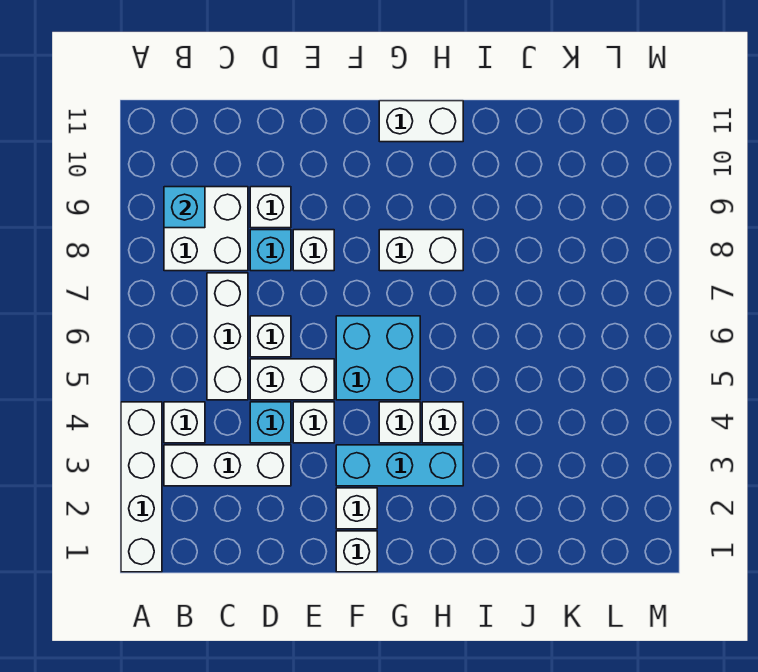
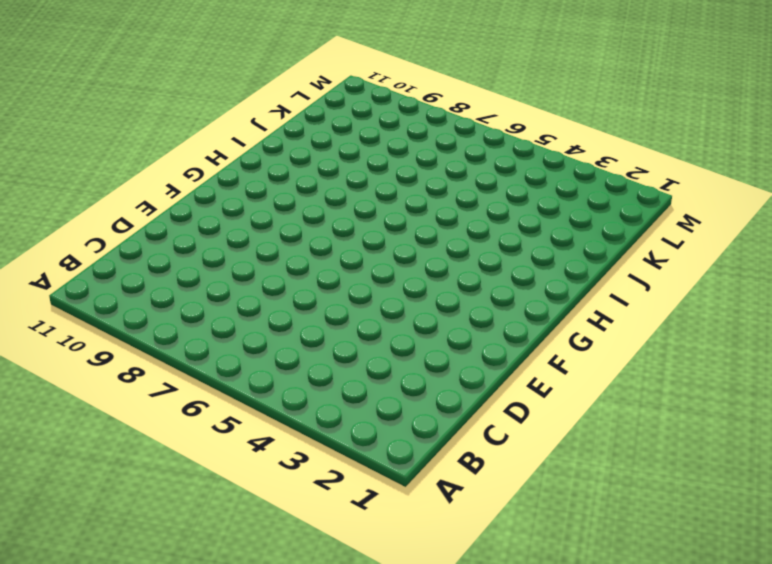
none -> white brick A1:A4 level 1
none -> white brick B3:D3 level 1
none -> white brick B4 level 1

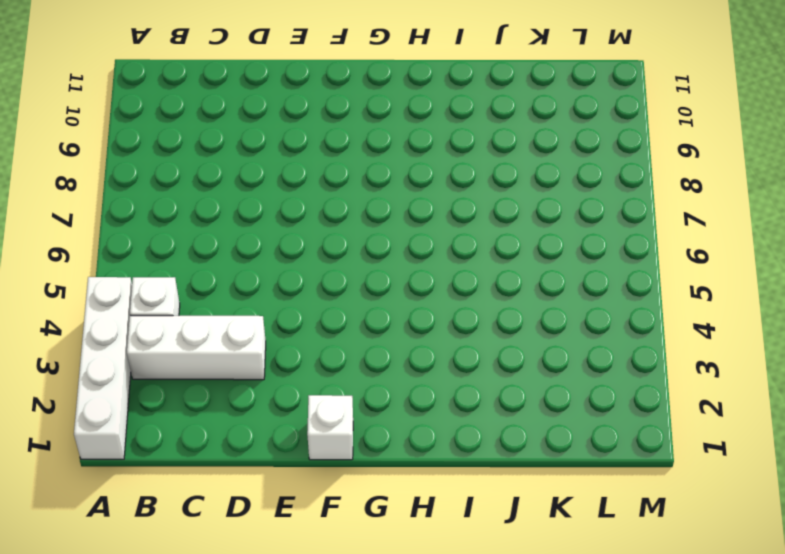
none -> white brick B8:C9 level 1
none -> white brick C5:C7 level 1
none -> cyan brick D4 level 1

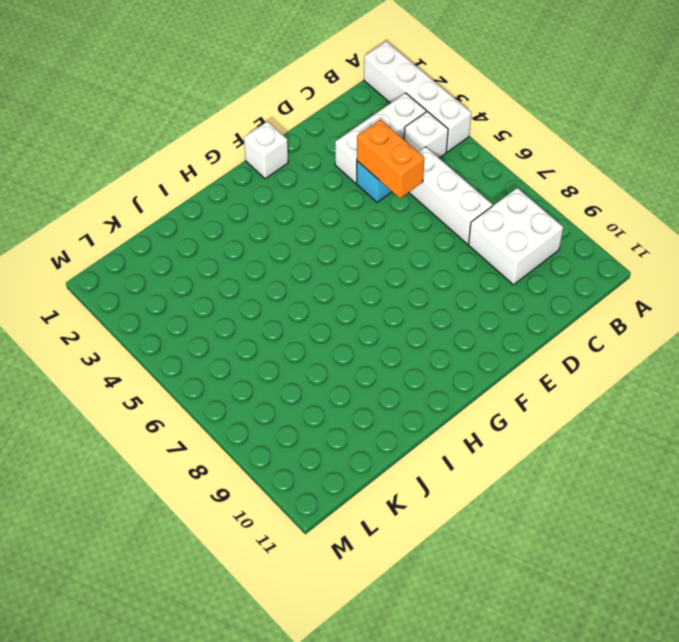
orange brick D4:D5 level 2 -> none
none -> white brick D5:E5 level 1
none -> white brick D6 level 1
none -> cyan brick D8 level 1

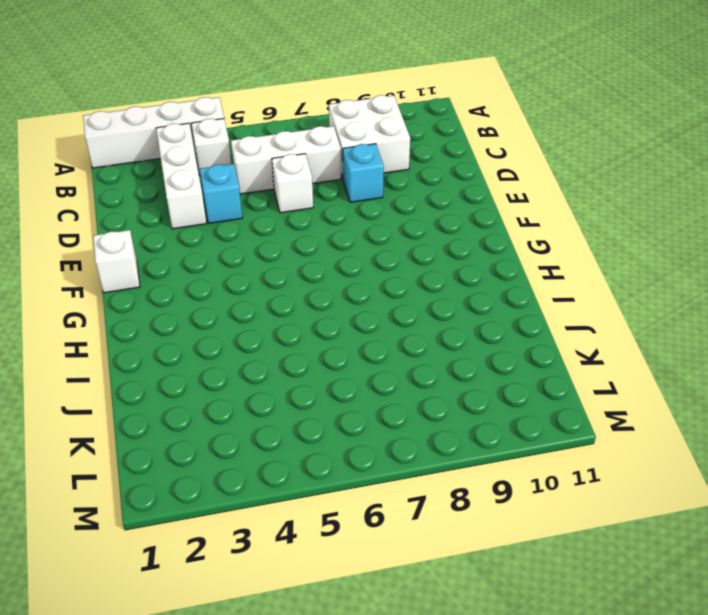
none -> white brick D5:E5 level 1
none -> white brick D9 level 1
none -> white brick E4 level 1

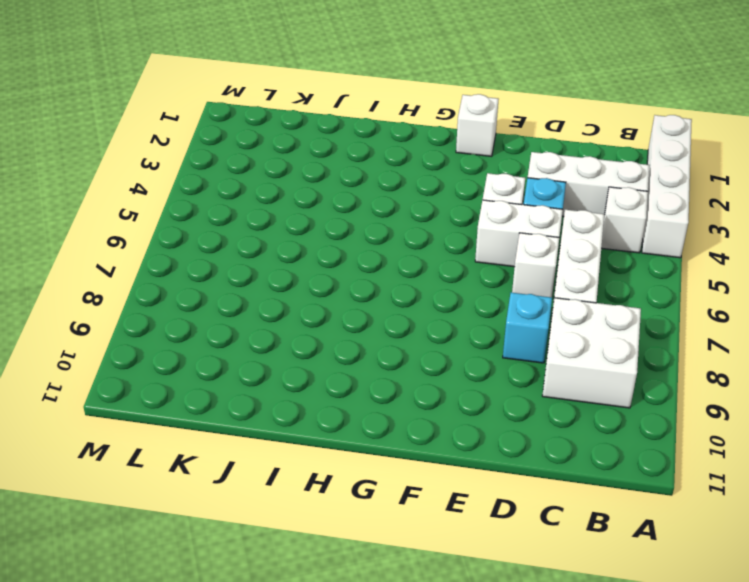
none -> white brick D9 level 1
none -> white brick E8 level 1
none -> white brick F2 level 1

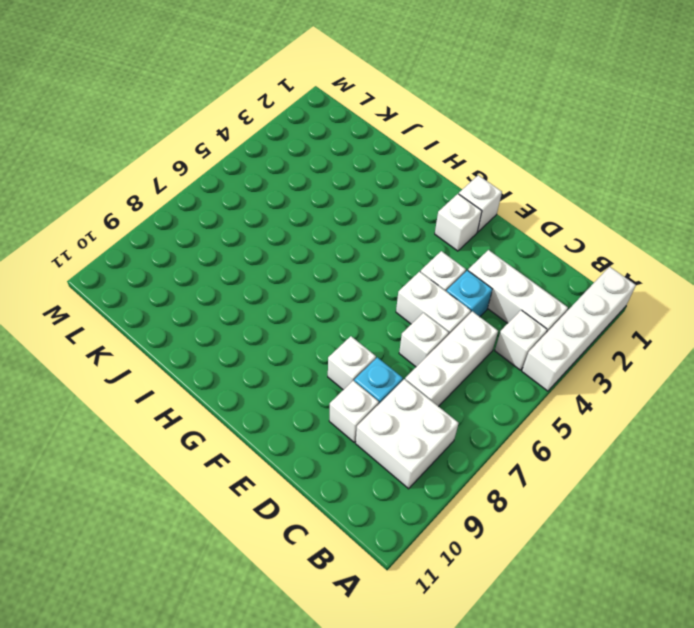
none -> cyan brick F3:H3 level 1
none -> cyan brick F5:G6 level 1
none -> white brick G4 level 1

